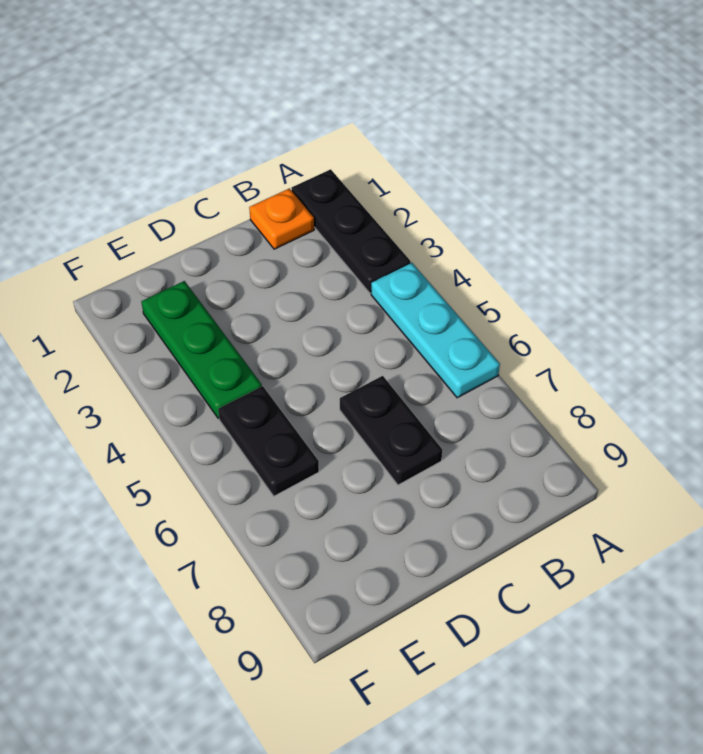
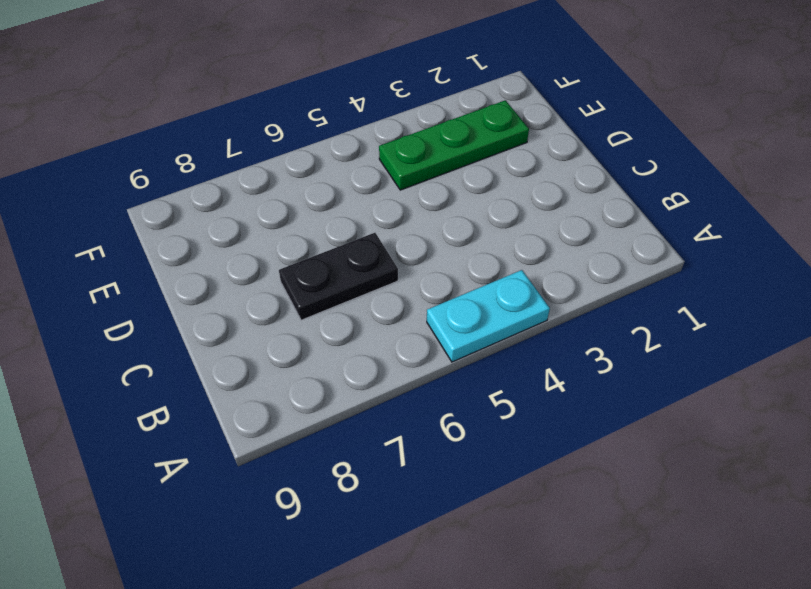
cyan plate A4:A5 level 1 -> cyan plate A4:A6 level 1
none -> black plate A1:A3 level 1
none -> orange plate B1 level 1

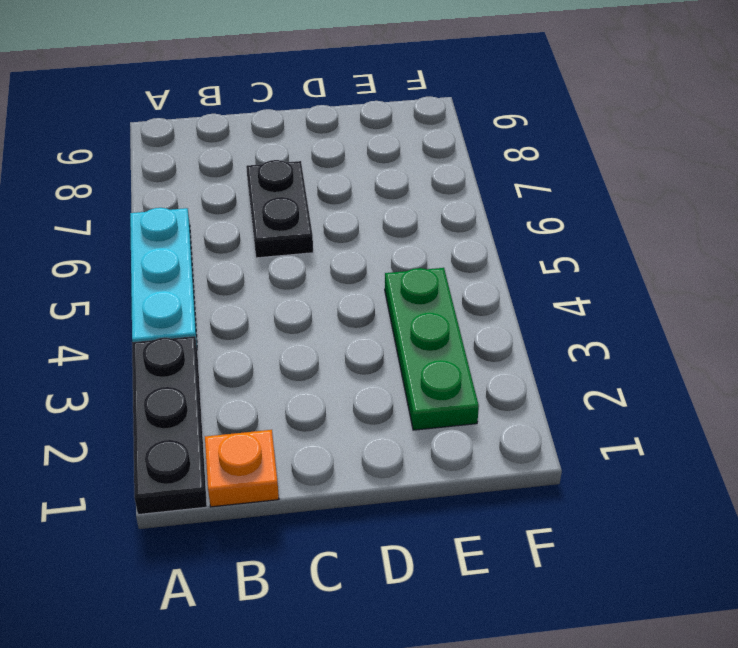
none -> black plate E5:E6 level 1

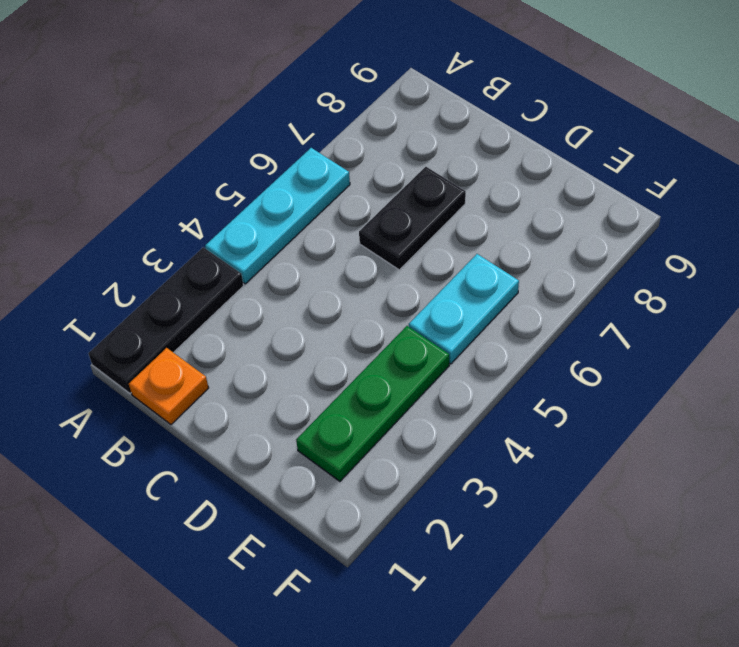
cyan plate E5:E6 level 1 -> black plate E5:E6 level 1

